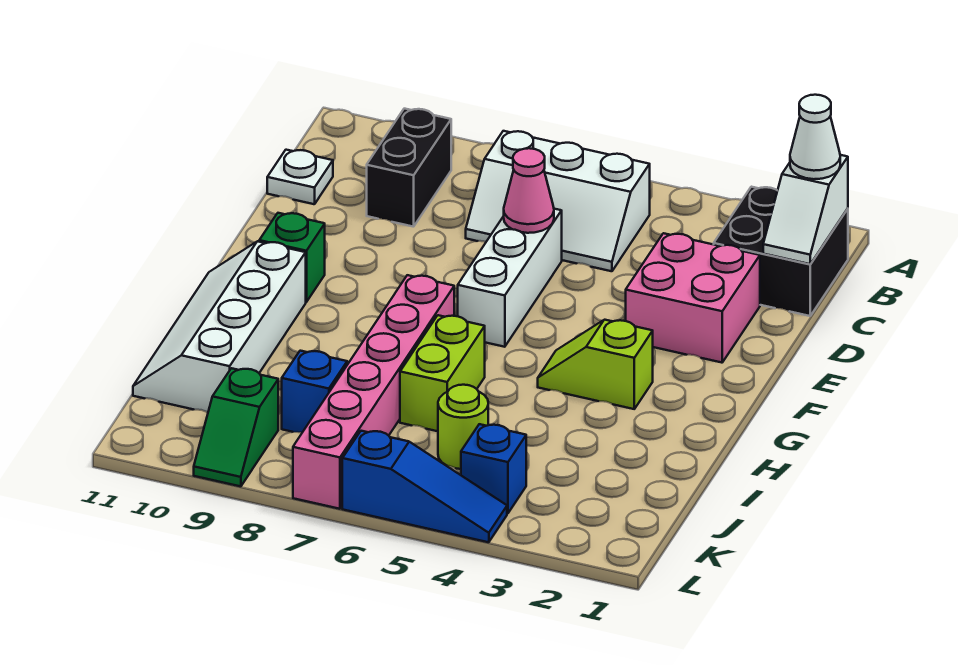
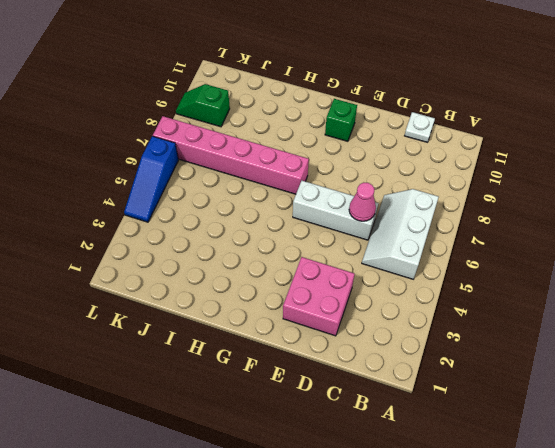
none -> black brick B1:C2 level 1
none -> black brick B9:C9 level 1
none -> lime slope G3:G4 level 1 top 3

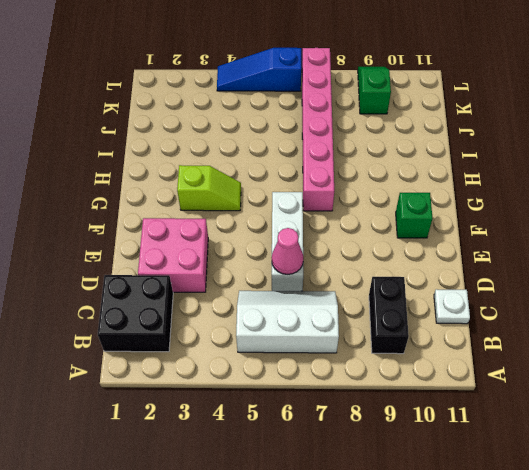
none -> white slope G10:J11 level 1 top 10
none -> lime brick H6:I6 level 1
none -> lime round brick J5 level 1

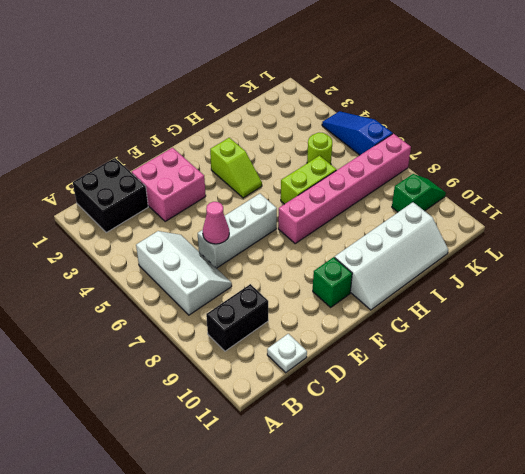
none -> blue brick J8 level 1
none -> blue brick K4 level 1
none -> white slope B1:C1 level 2 top B

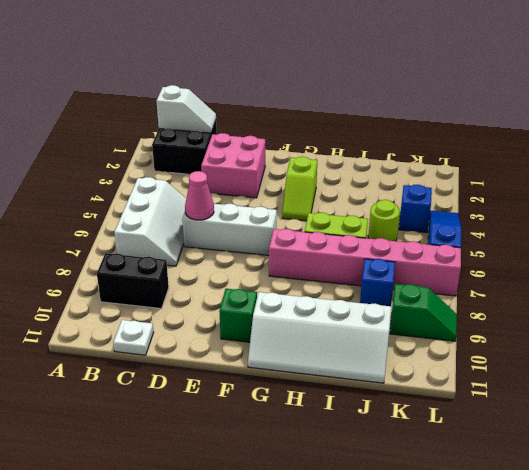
none -> white cone B1 level 3

